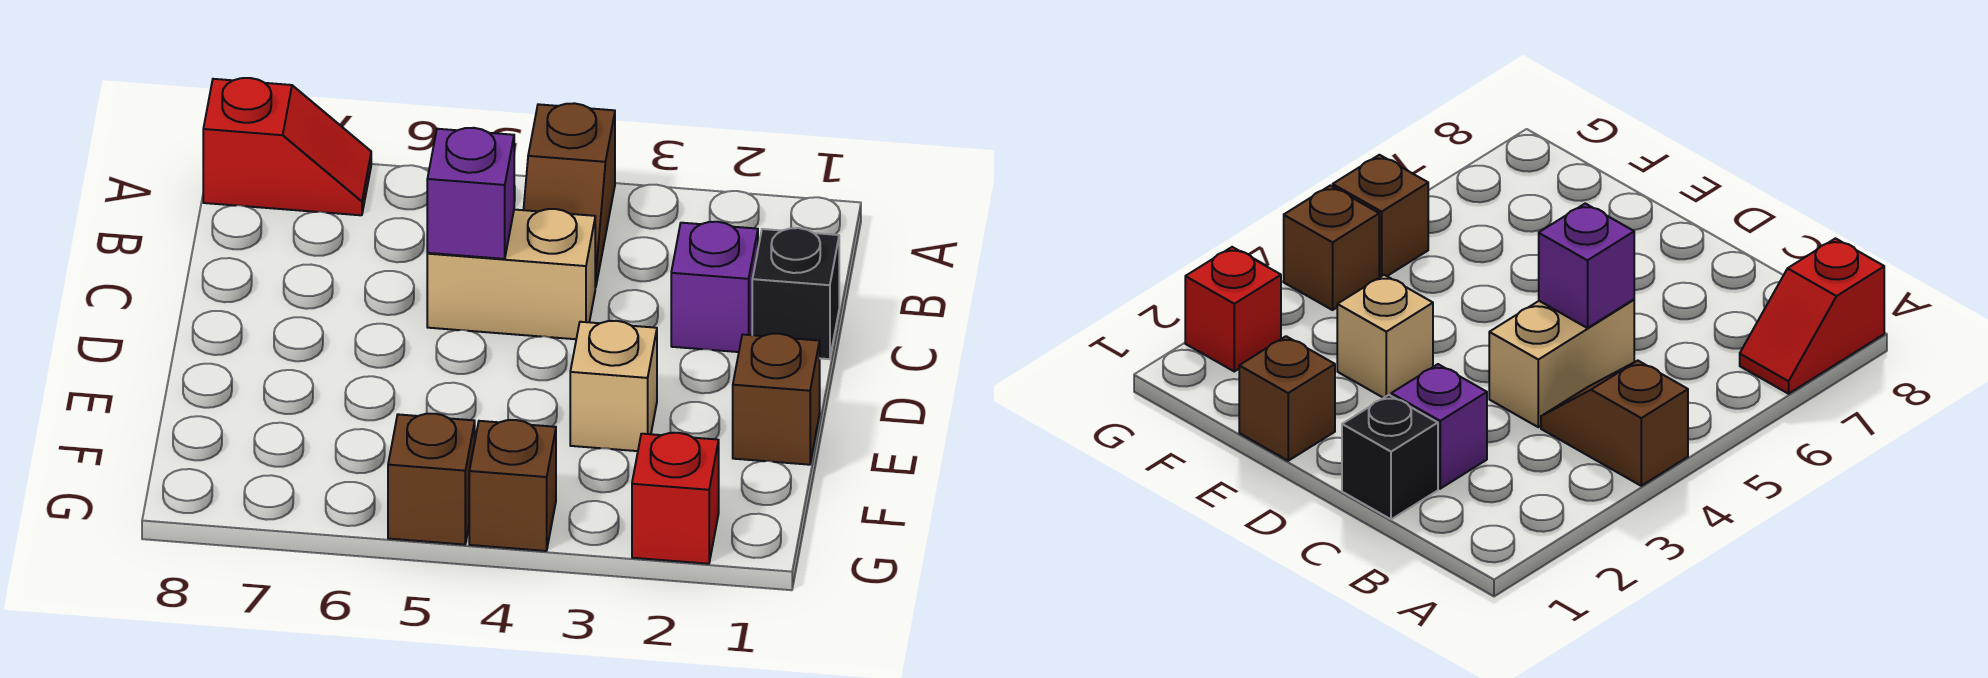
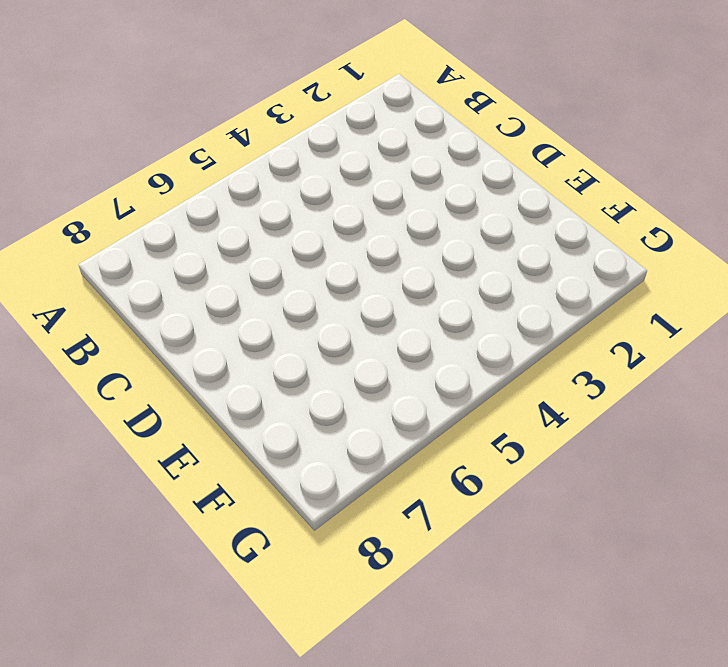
none -> brown slope A4:B4 level 1 top A
none -> red slope A7:A8 level 1 top 8

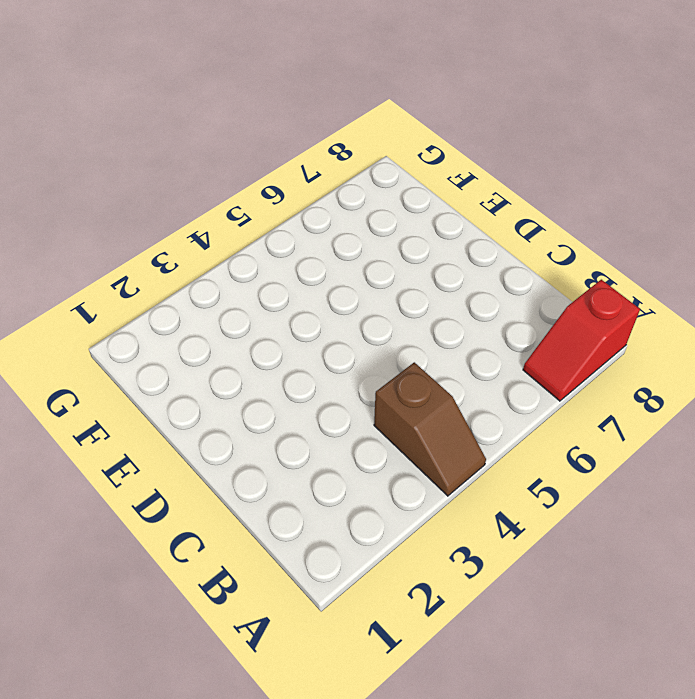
brown slope A4:B4 level 1 top B -> brown slope A4:B4 level 1 top A
none -> black brick C1 level 1
none -> purple brick C2 level 1

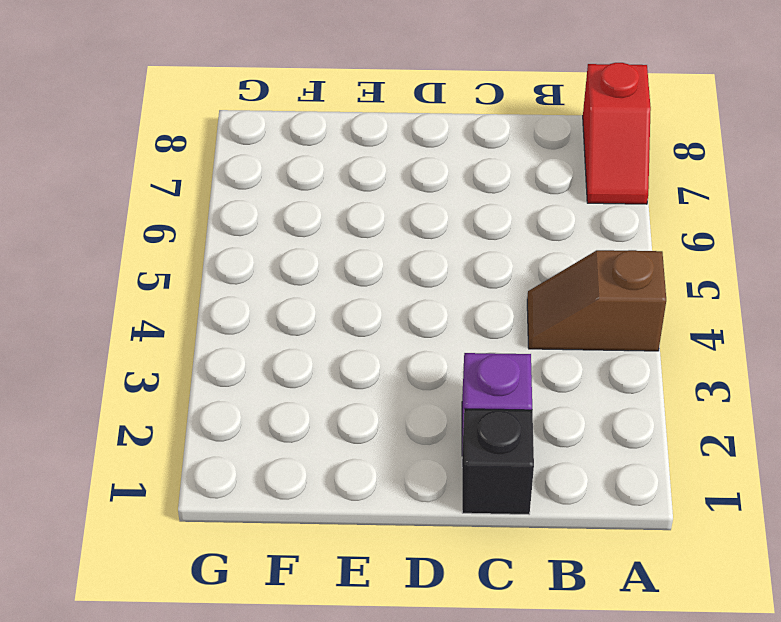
none -> tan brick C4:C5 level 1
none -> brown brick E1 level 1

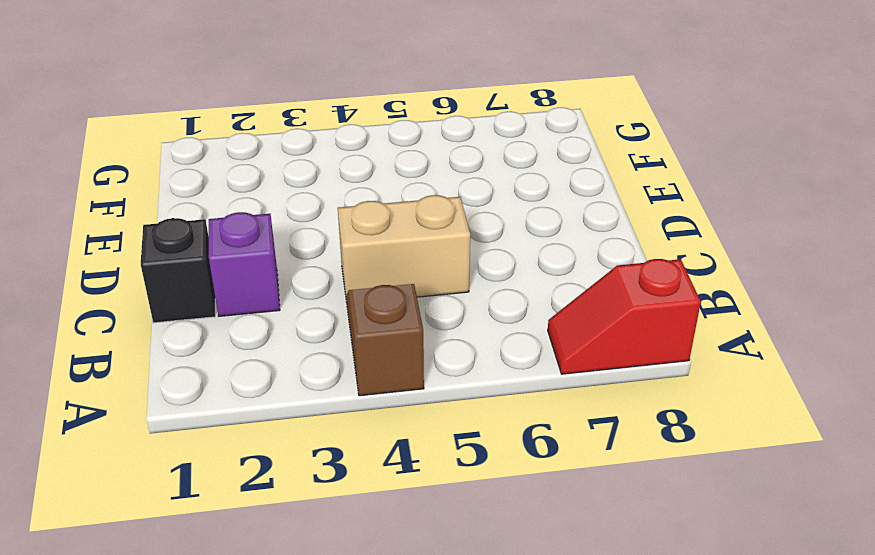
none -> brown brick E1 level 1
none -> tan brick E3 level 1

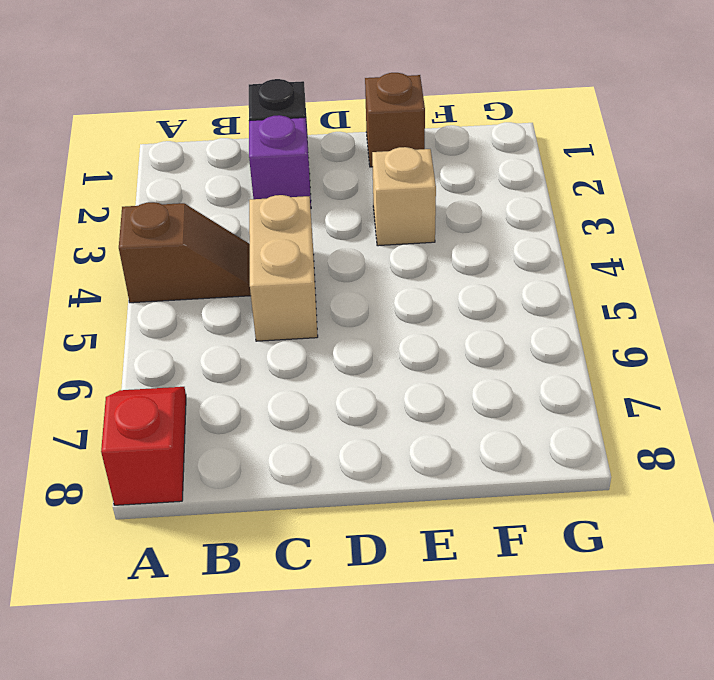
none -> red brick G2 level 1
none -> brown brick G4 level 1

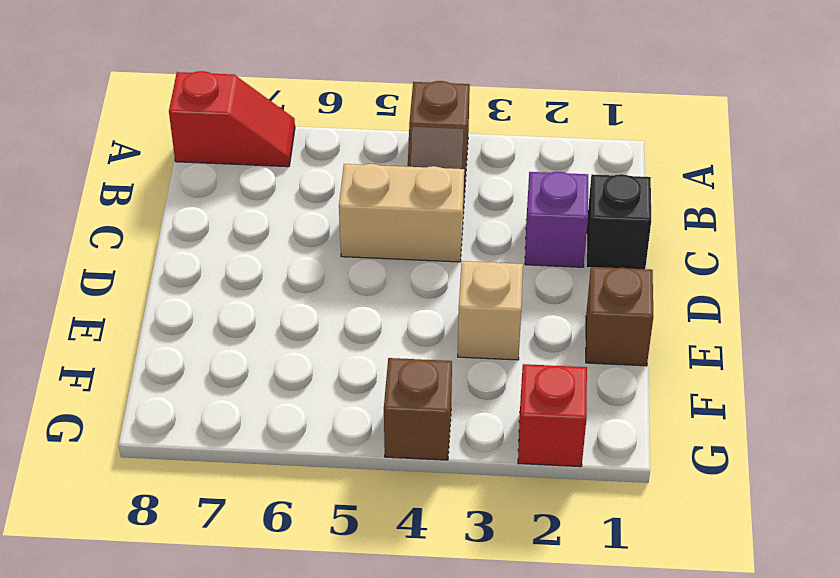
none -> brown brick G5 level 1
none -> purple brick C5 level 2

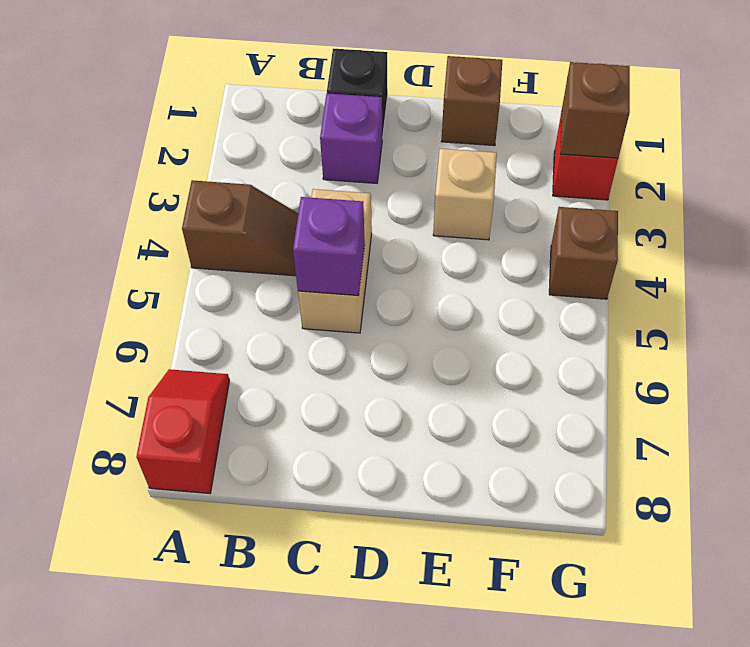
brown brick G2 level 2 -> brown brick G5 level 1

